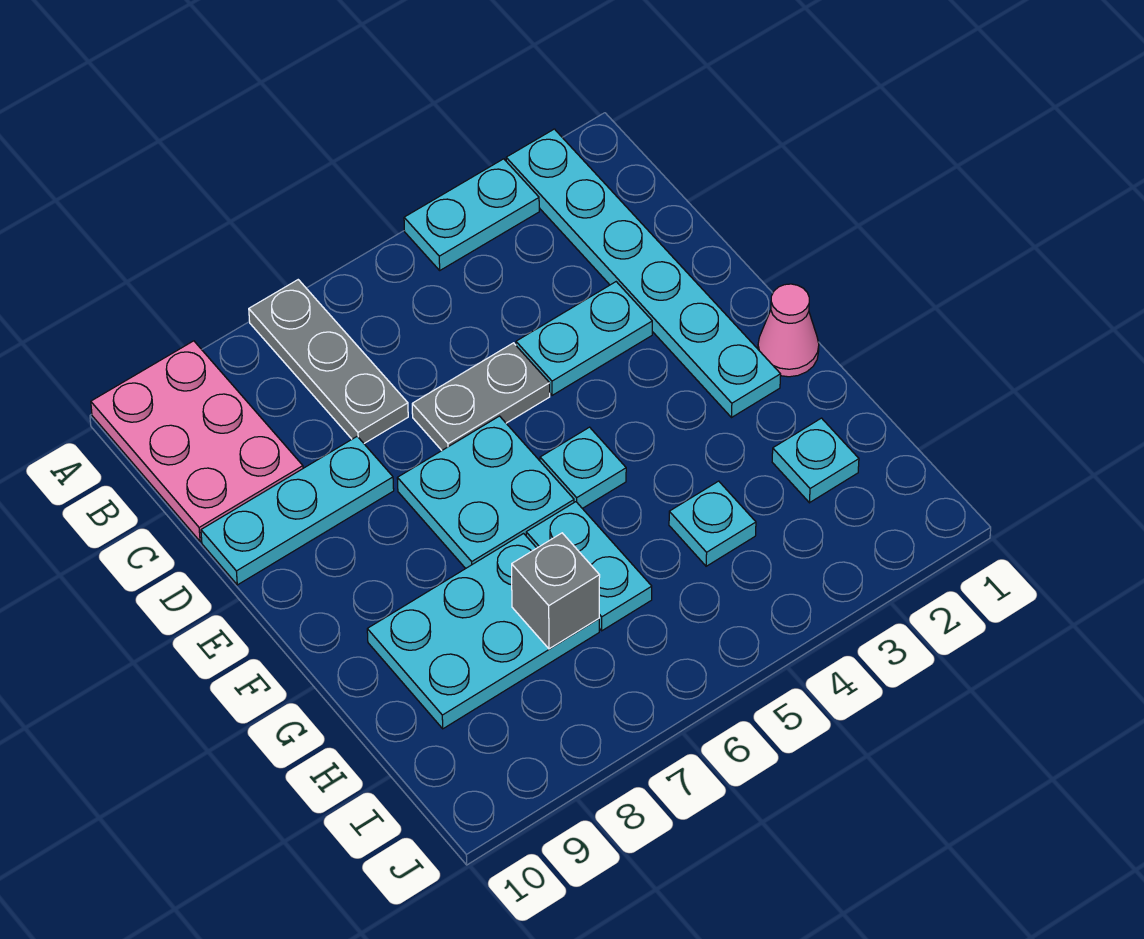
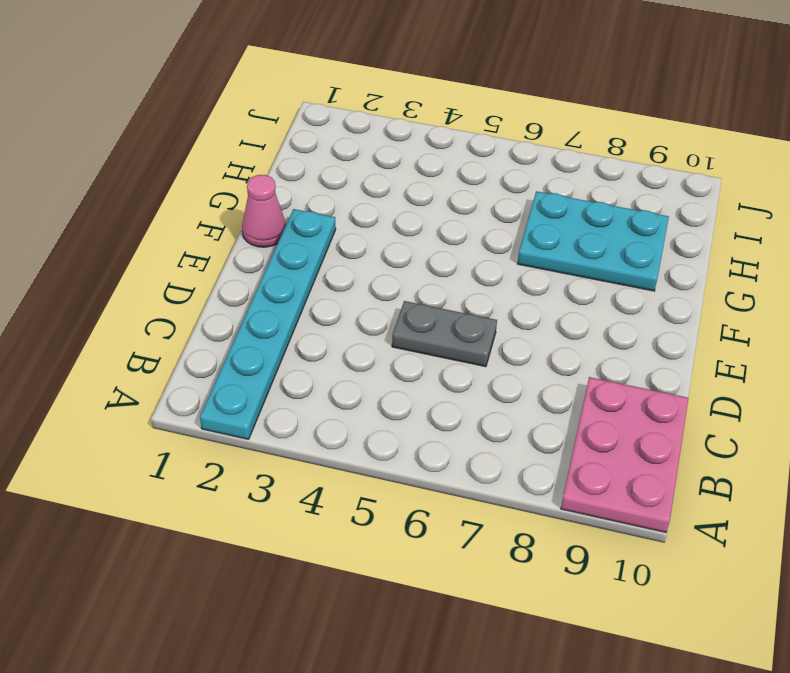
none -> cyan plate A3:A4 level 1
none -> grey plate A7:C7 level 1
none -> cyan plate D3:D4 level 1

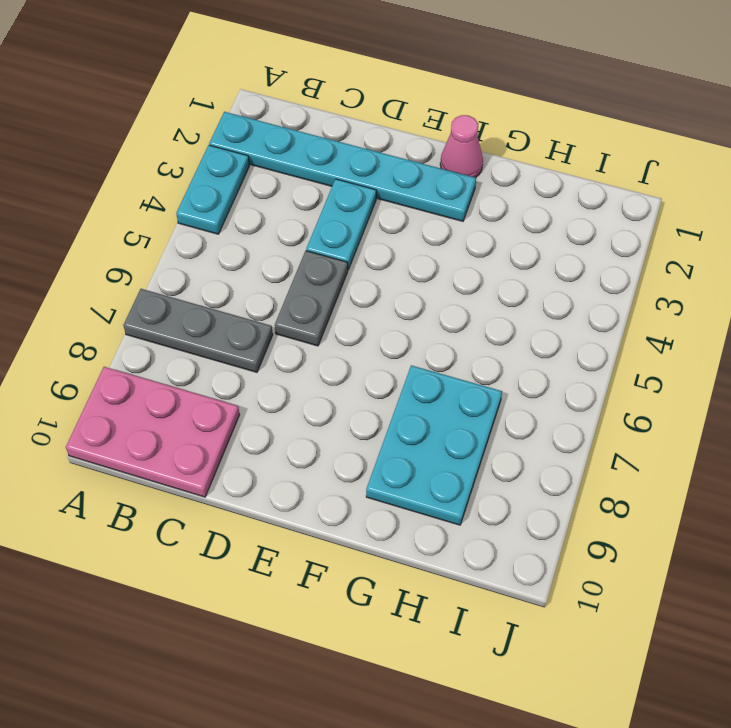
none -> cyan plate D8:D10 level 1
none -> cyan plate E6:F7 level 1
none -> cyan plate F5 level 1

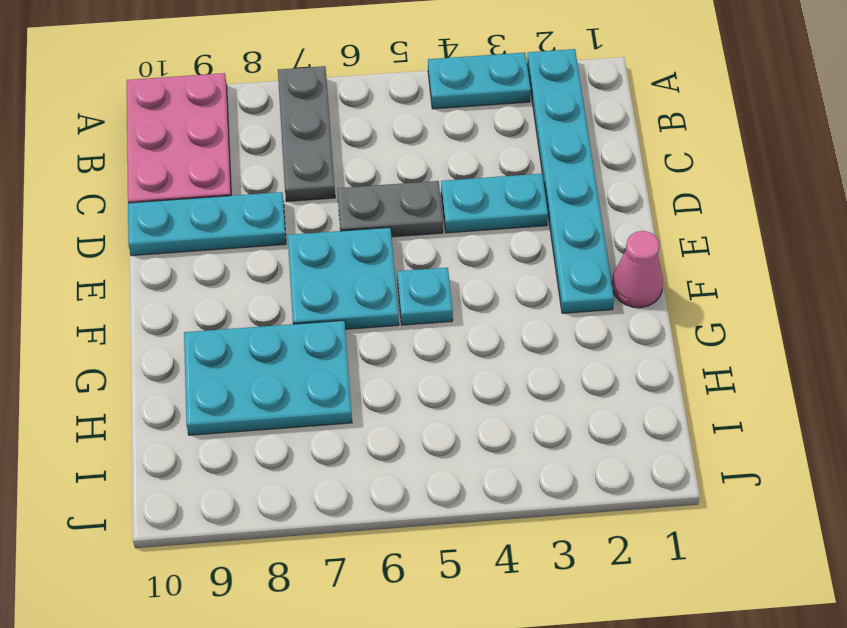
none -> cyan plate G6:H6 level 1
none -> cyan plate H2 level 1
none -> cyan plate H4 level 1

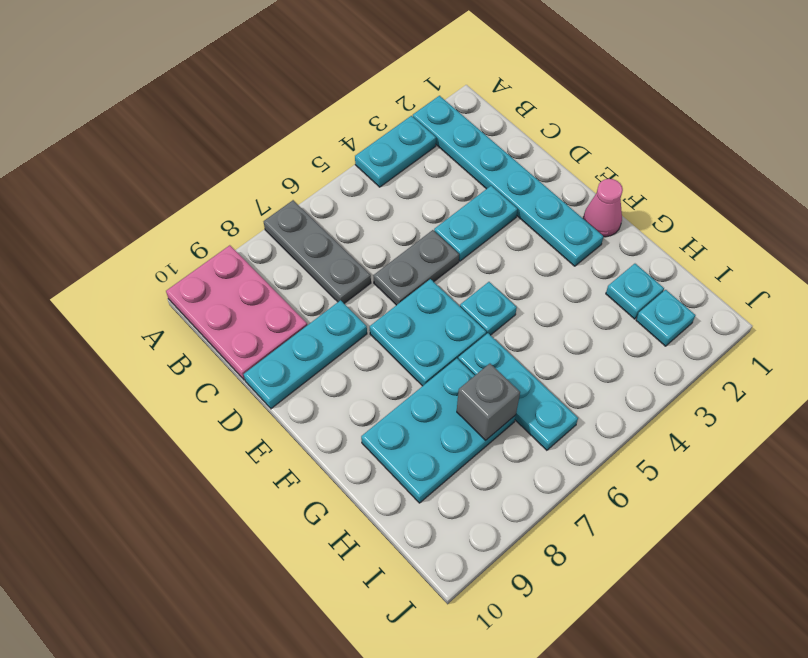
cyan plate G6:I6 level 1 -> cyan plate G6:H6 level 1
cyan plate I2 level 1 -> cyan plate H4 level 1

